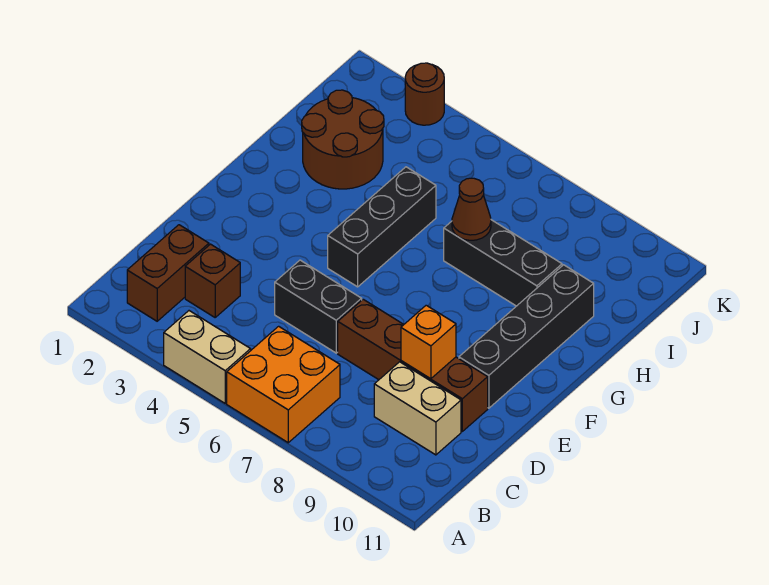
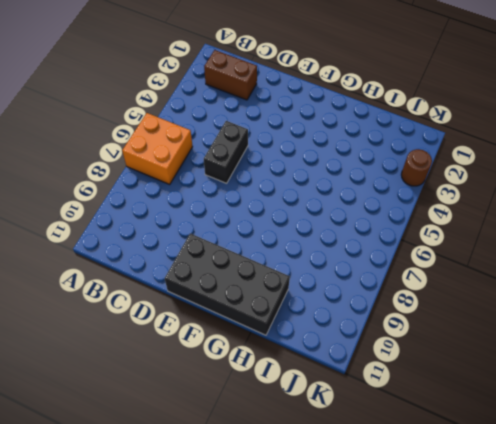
black brick E10:H11 level 1 -> black brick E10:H10 level 1
none -> tan brick A4:A5 level 1
none -> brown brick C3 level 1
none -> tan brick C9:C10 level 1

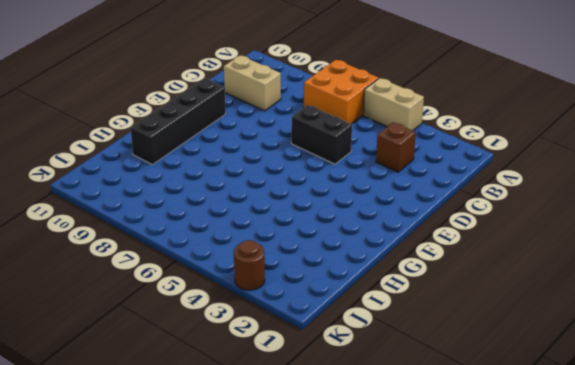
none -> brown brick B2:C2 level 1
none -> brown brick D7:D10 level 1
none -> black brick F5:H5 level 1

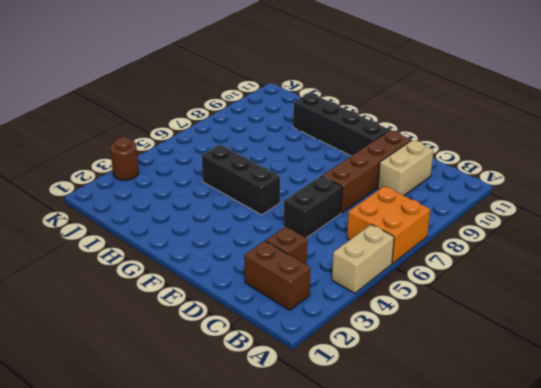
none -> brown round brick H2:I3 level 1
none -> black brick H7:H9 level 1
none -> orange brick D9 level 2

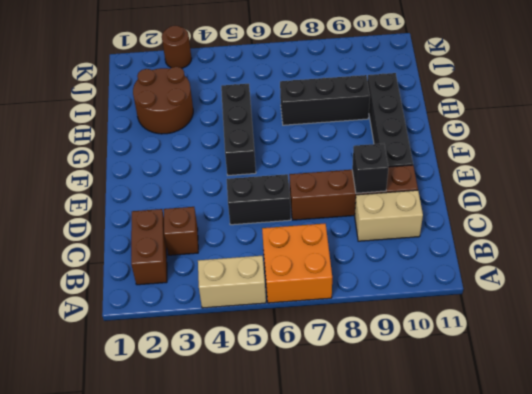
black brick D9 level 2 -> orange brick D9 level 2
none -> brown cone H7 level 2

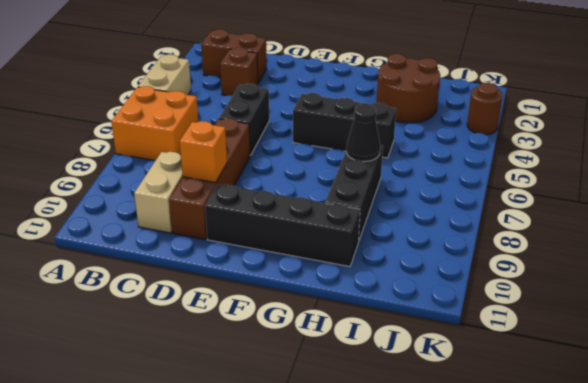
black cone H7 level 2 -> brown cone H7 level 2

